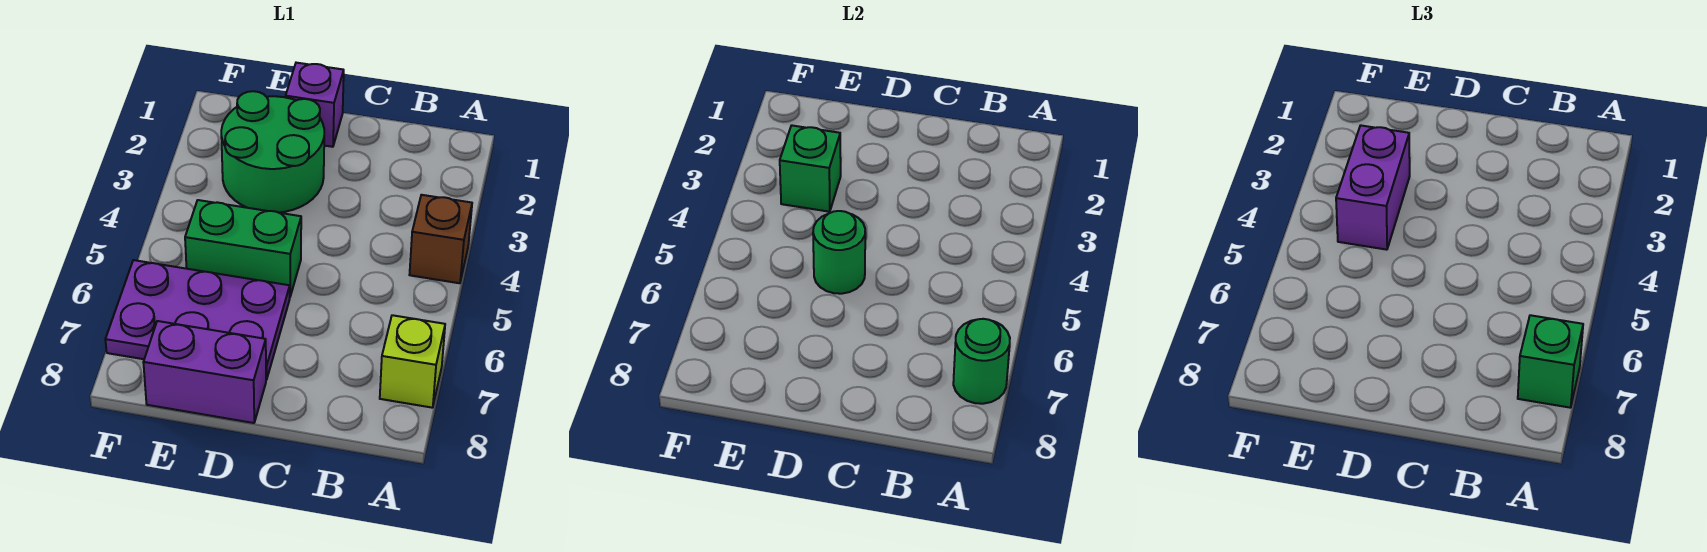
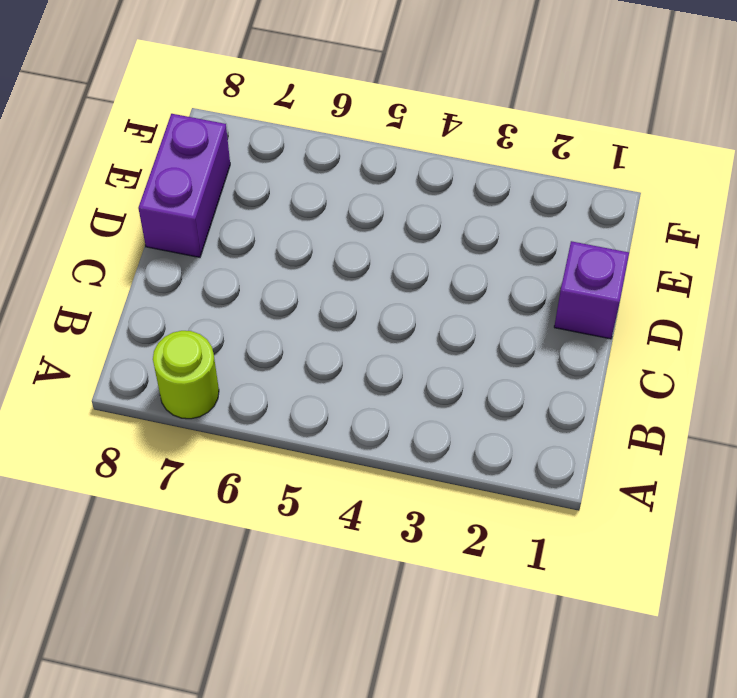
lime round brick A7 level 1 -> lime brick A7 level 1
none -> brown brick A4 level 1
none -> green round brick D2:E3 level 1
none -> green brick D5:E5 level 1

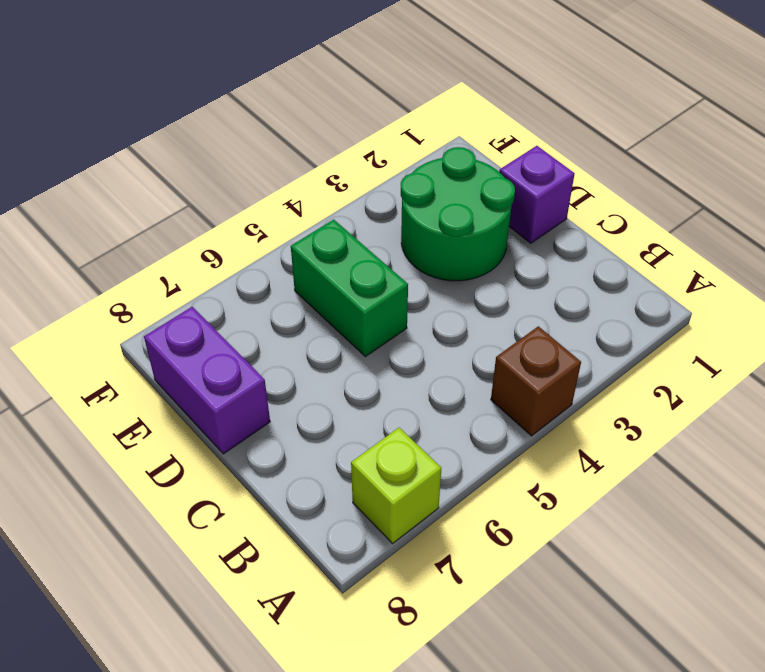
none -> purple plate D6:F7 level 1
none -> green round brick A7 level 2
none -> green round brick D5 level 2

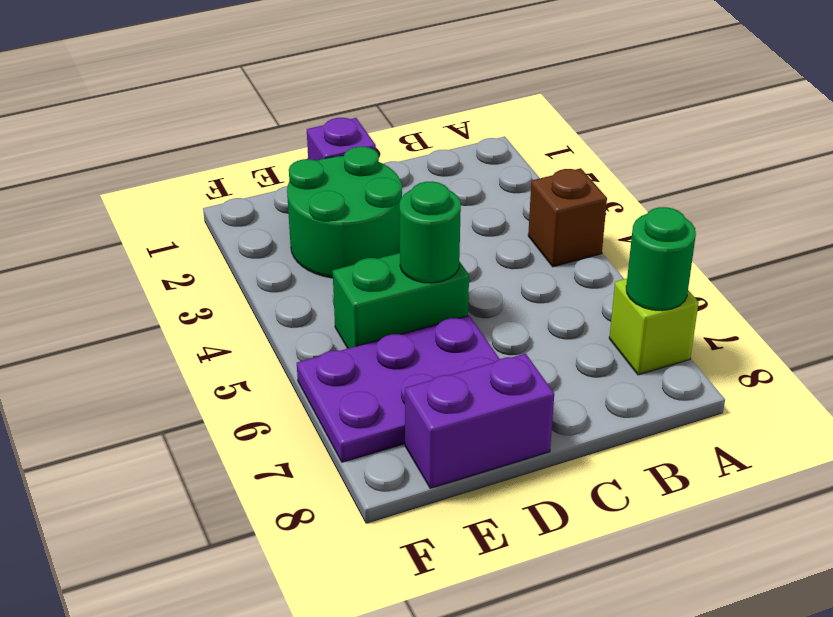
none -> green brick E3 level 2
none -> green brick A7 level 3
none -> purple brick E3:E4 level 3

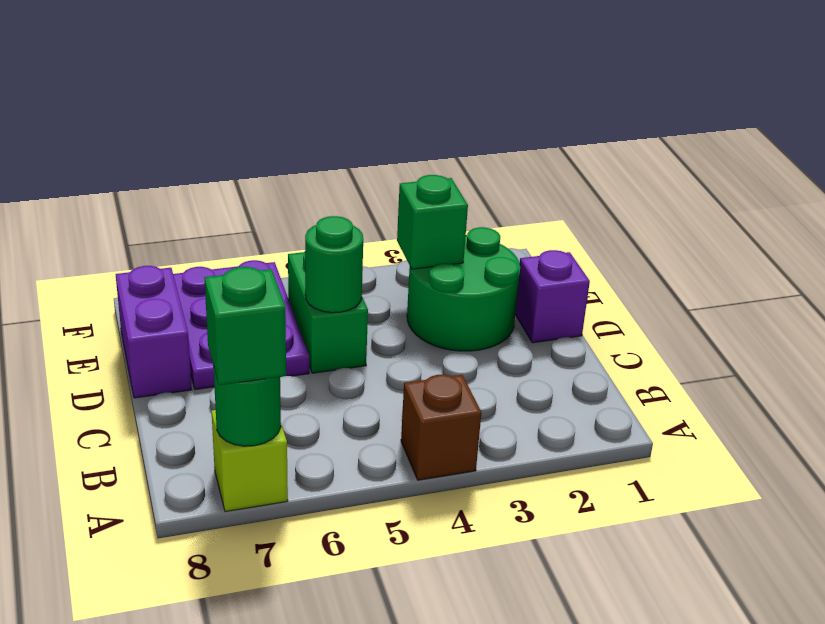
none -> purple brick E3:E4 level 3

